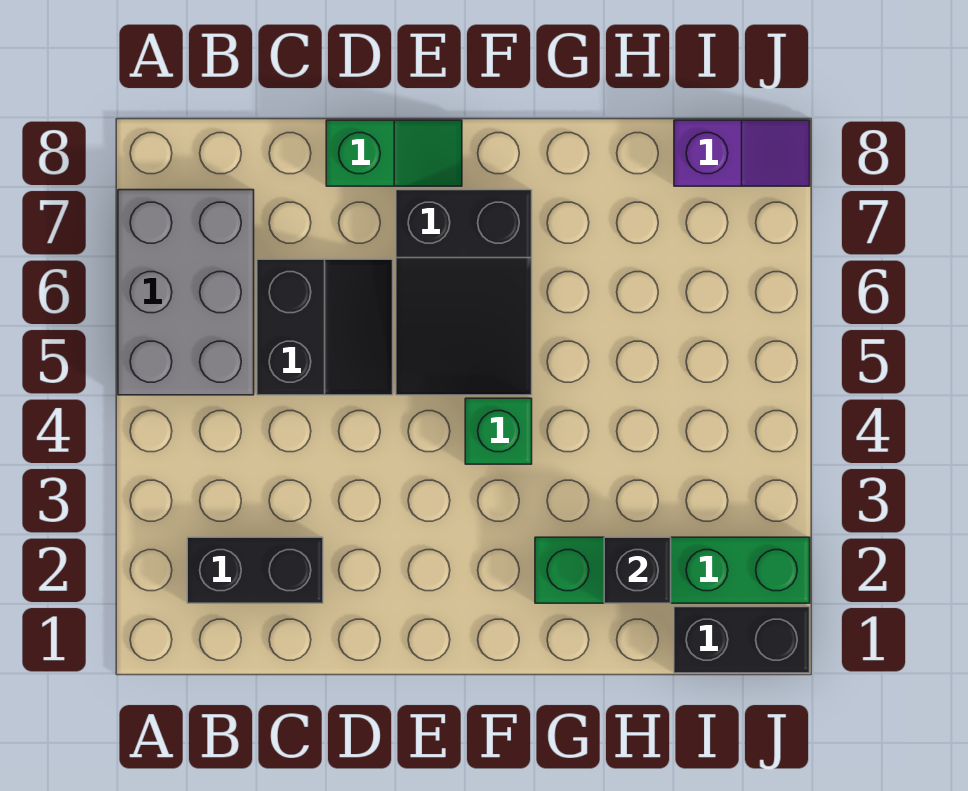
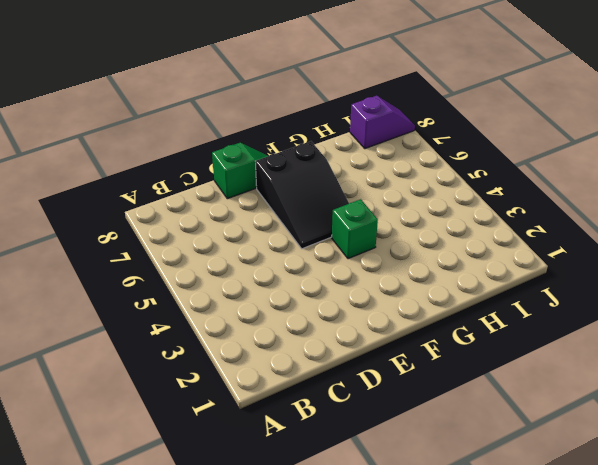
none -> grey brick A5:B7 level 1
none -> black brick B2:C2 level 1

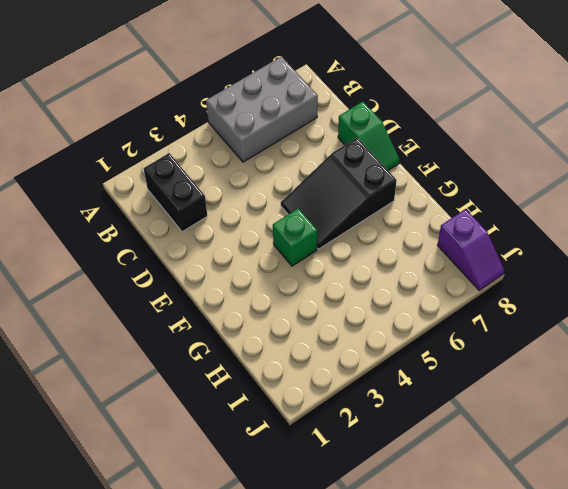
none -> black slope C5:D6 level 1 top C
none -> green brick G2:J2 level 1

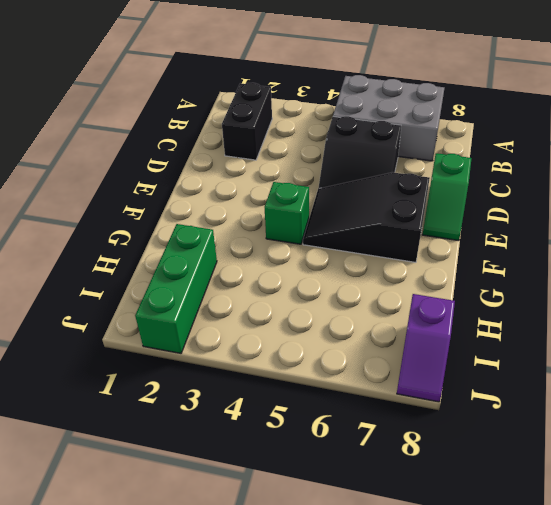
green brick H2:J2 level 1 -> green brick G2:J2 level 1
none -> black brick I1:J1 level 1
none -> black brick H2 level 2

